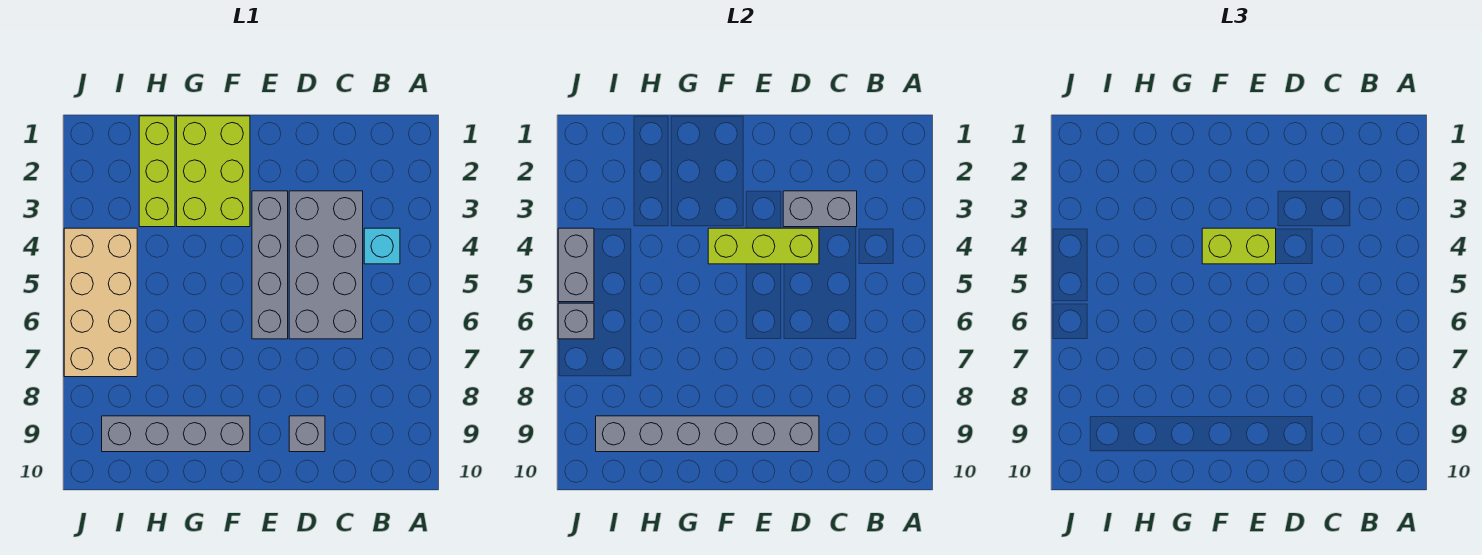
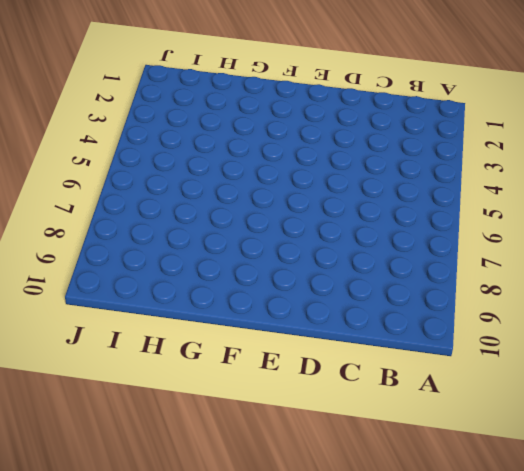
none -> cyan brick B4 level 1
none -> grey brick C3:D6 level 1
none -> grey brick D9 level 1

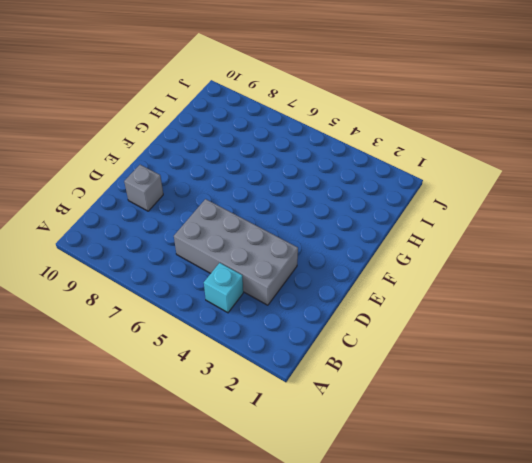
none -> grey brick E3:E6 level 1
none -> lime brick F1:G3 level 1
none -> grey brick F9:I9 level 1

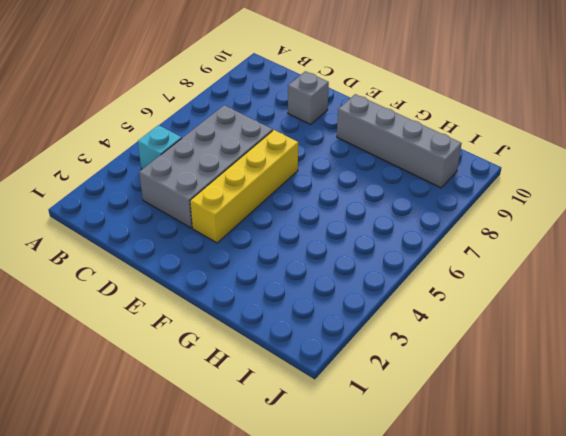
yellow brick E3:E6 level 1 -> grey brick E3:E6 level 1
none -> lime brick F1:G3 level 1
none -> lime brick H1:H3 level 1
none -> tan brick I4:J7 level 1

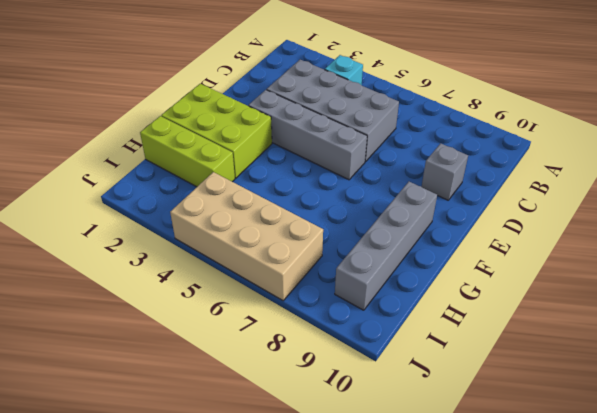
none -> grey brick C3:D3 level 2
none -> lime brick D4:F4 level 2
none -> grey brick D9:I9 level 2

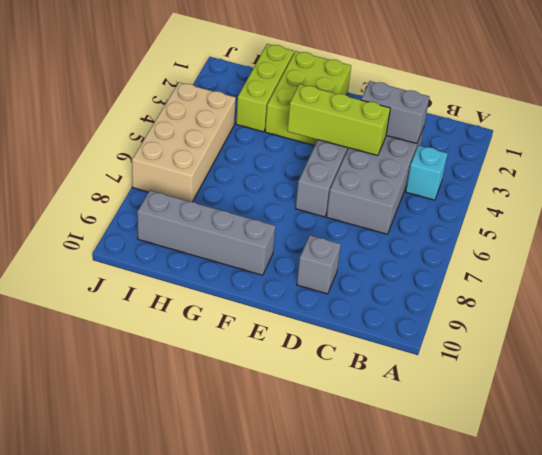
none -> grey brick D9:I9 level 2
none -> grey brick J4:J5 level 2
none -> grey brick J6 level 2

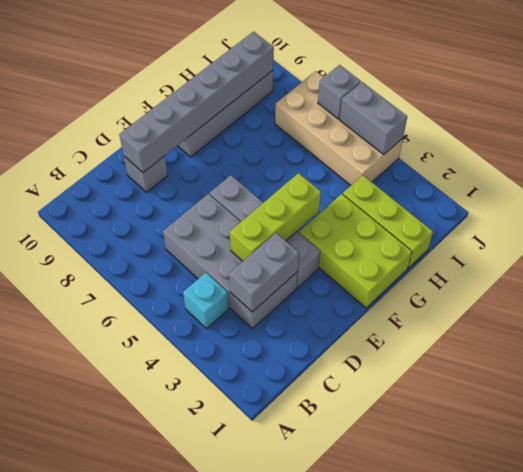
none -> lime brick E4:F4 level 3

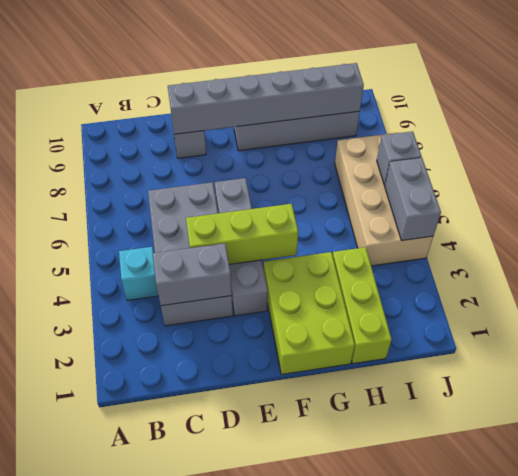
none -> lime brick E4:F4 level 3

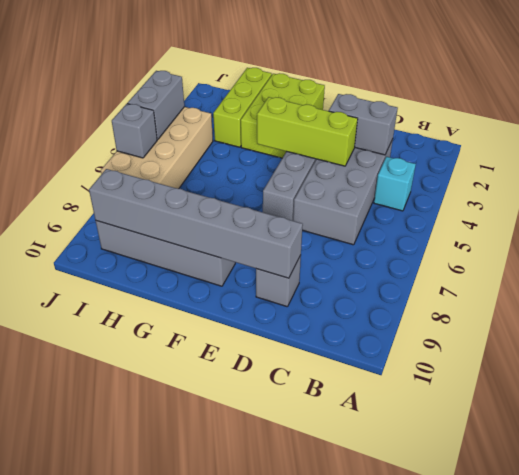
none -> lime brick E4:F4 level 3

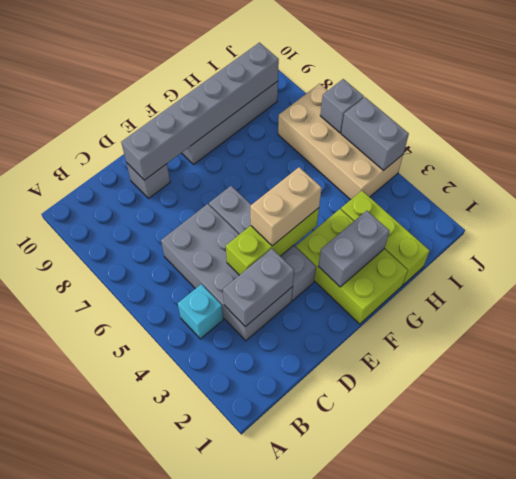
tan brick E4:F4 level 3 -> lime brick E4:F4 level 3
grey brick F2:G2 level 2 -> none

